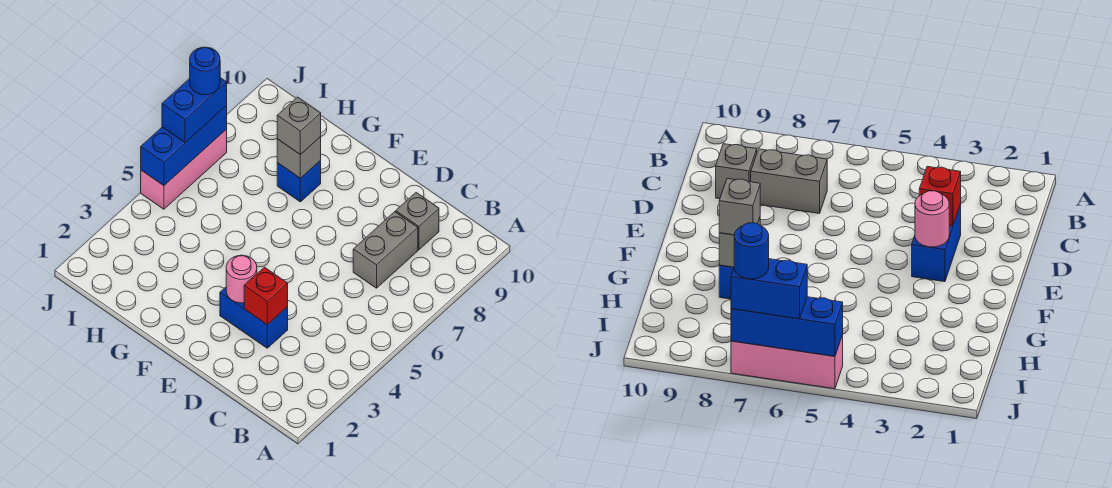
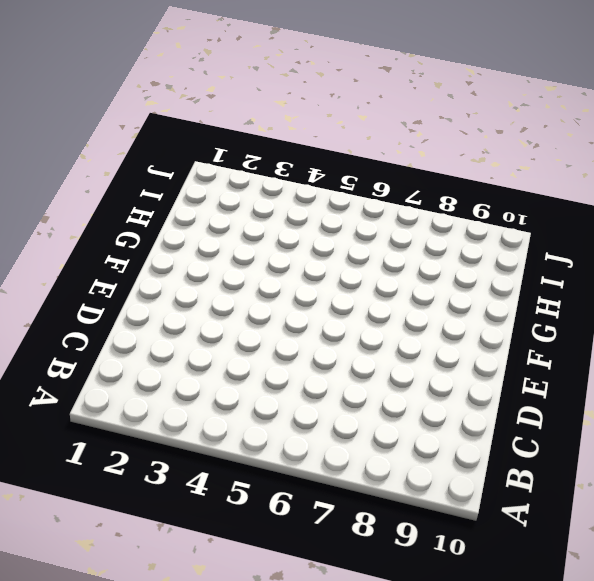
none -> grey brick C7:C8 level 1
none -> grey brick C9 level 1
none -> blue brick D3:E3 level 1

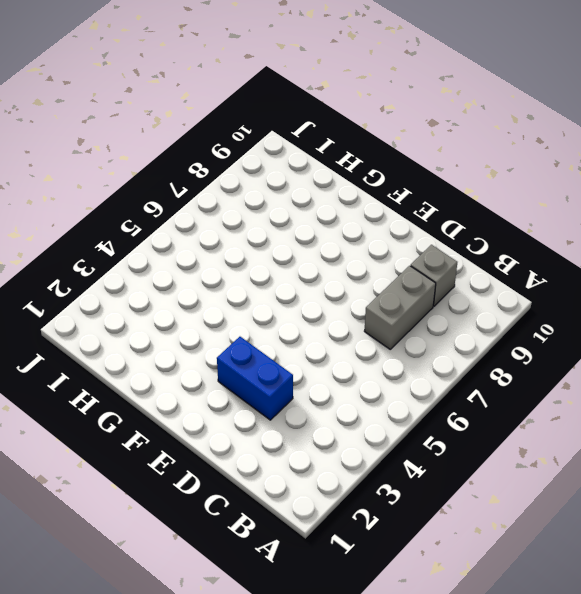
none -> blue brick G8 level 1
none -> pink brick J5:J7 level 1
none -> red brick D3 level 2

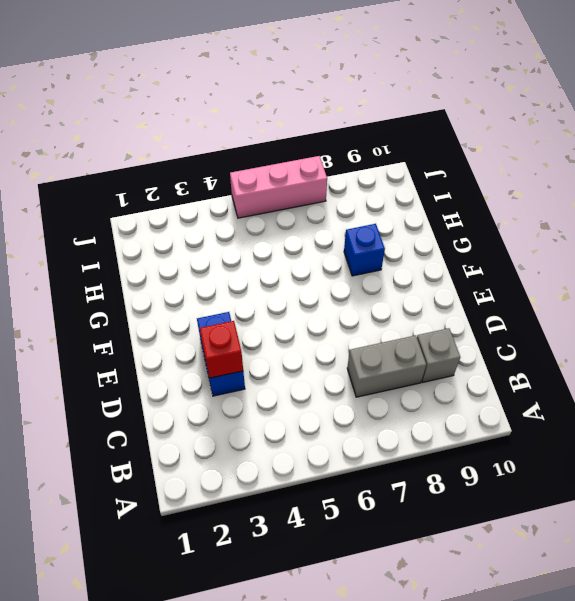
none -> pink round brick E3 level 2
none -> grey brick G8 level 2
none -> blue brick J5:J7 level 2

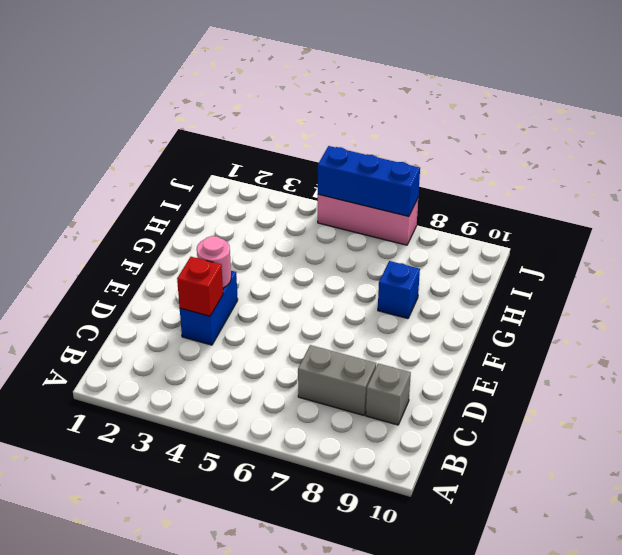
none -> grey brick G8 level 2
none -> grey brick G8 level 3
none -> blue brick J6:J7 level 3

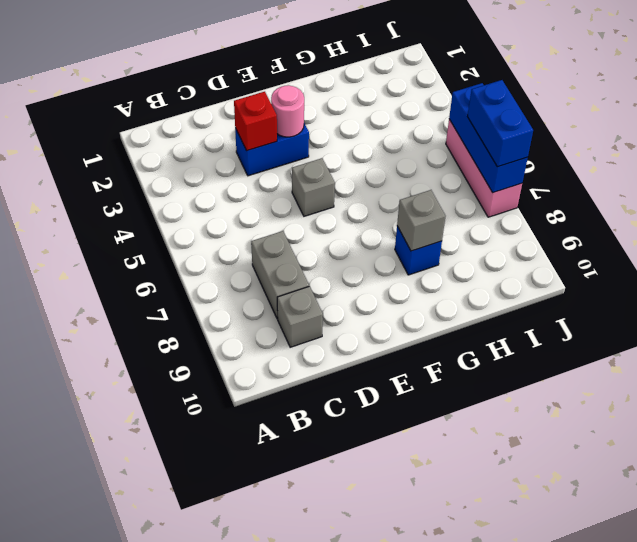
grey brick E5 level 1 -> grey brick G8 level 3
none -> blue round brick J7 level 4

